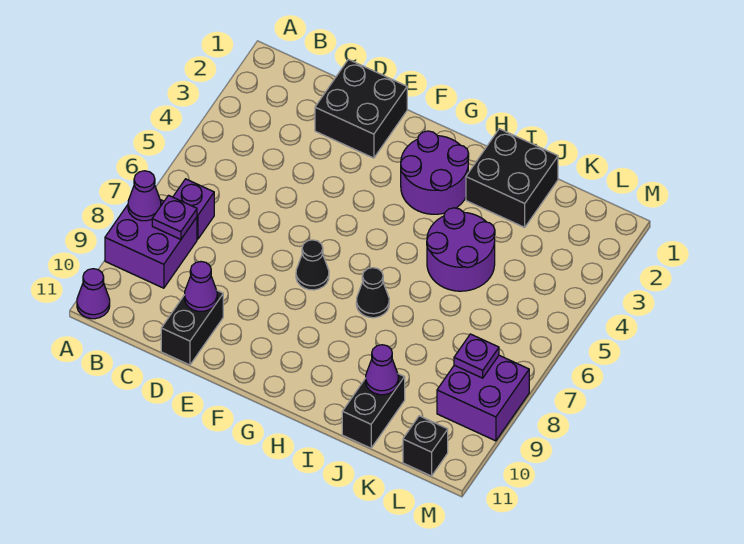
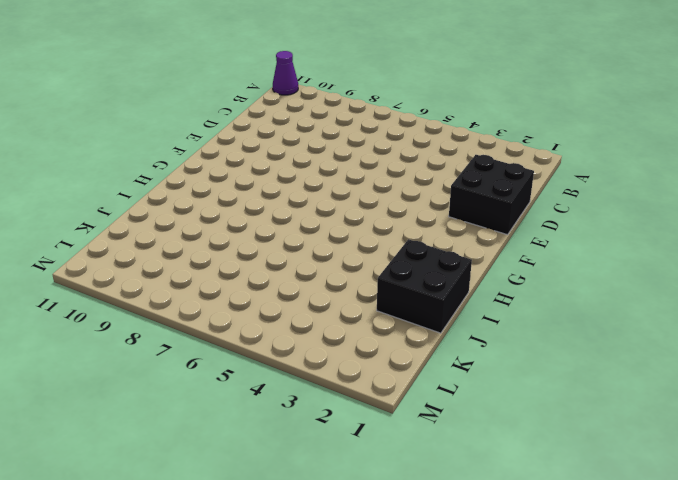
none -> purple brick A8:B9 level 1
none -> purple brick B7 level 1
none -> black brick D10:D11 level 1

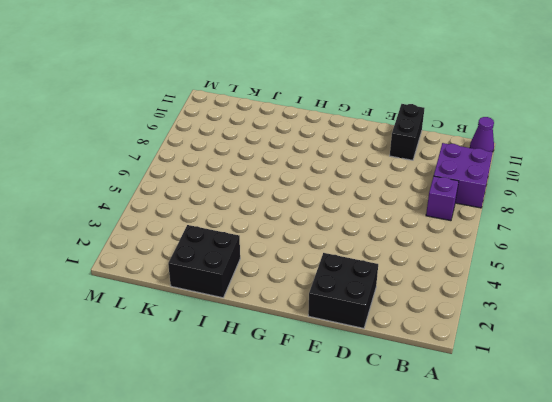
none -> black cone F7 level 1
none -> purple round brick G2:H3 level 1
none -> black cone H7 level 1

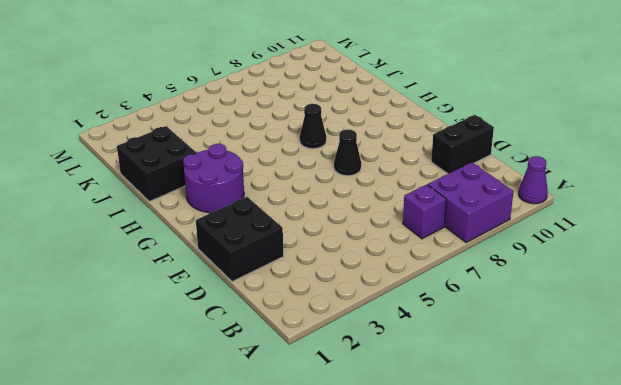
none -> purple round brick I4:J5 level 1
none -> black brick J10:J11 level 1
none -> purple brick L8:M9 level 1

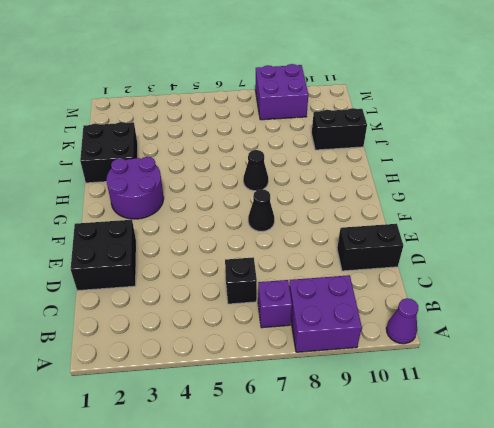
black brick C6 level 1 -> black brick L11 level 1
none -> purple round brick I4:J5 level 1
none -> purple cone A8 level 2
none -> purple plate B8 level 2

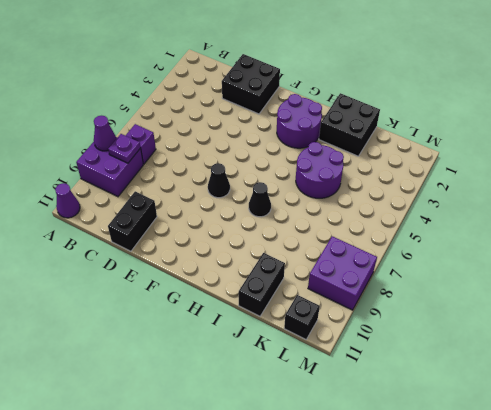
none -> purple cone D10 level 2
none -> purple cone J10 level 2
none -> purple plate L8 level 2

